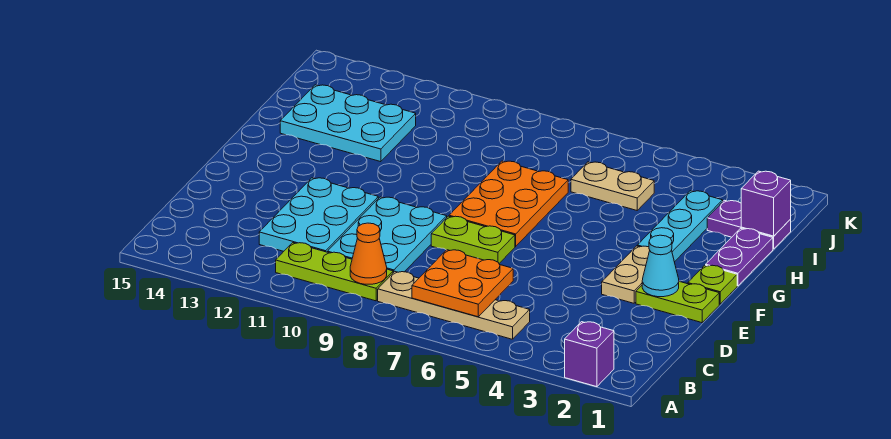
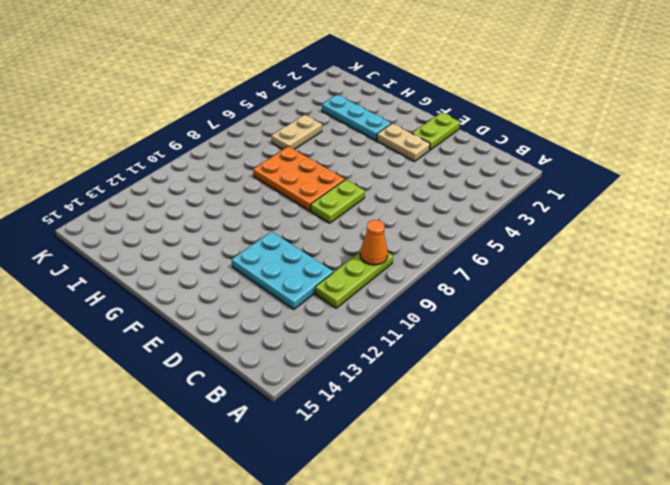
none -> purple brick A2 level 1
none -> tan plate B5:B8 level 1
none -> cyan plate C9:E10 level 1

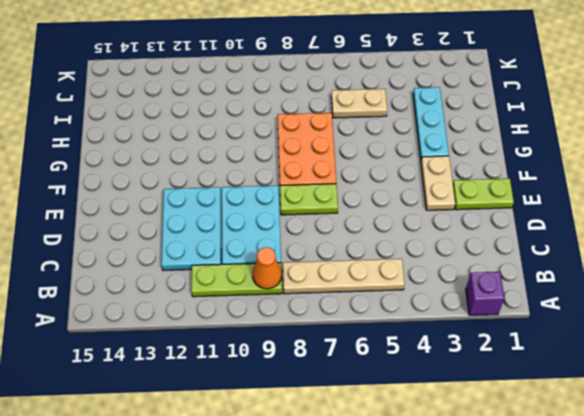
none -> lime plate F1 level 1
none -> purple plate G1:H1 level 1
none -> cyan plate H12:I14 level 1

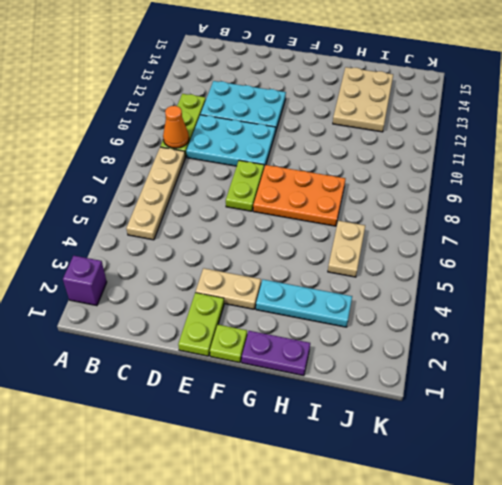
tan plate H12:I14 level 1 -> cyan plate H12:I14 level 1
none -> purple plate I1:I2 level 1
none -> orange plate B6:C7 level 2
none -> cyan cone E2 level 2

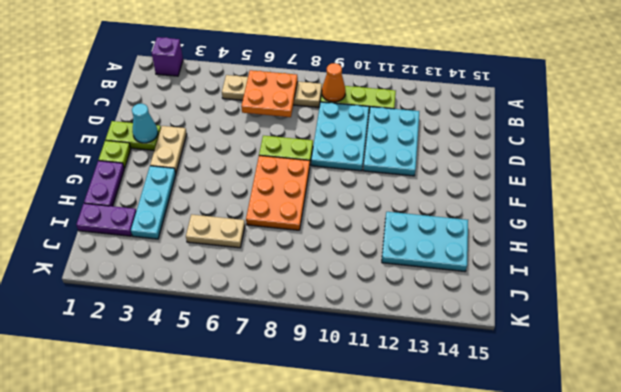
none -> purple brick I1 level 2

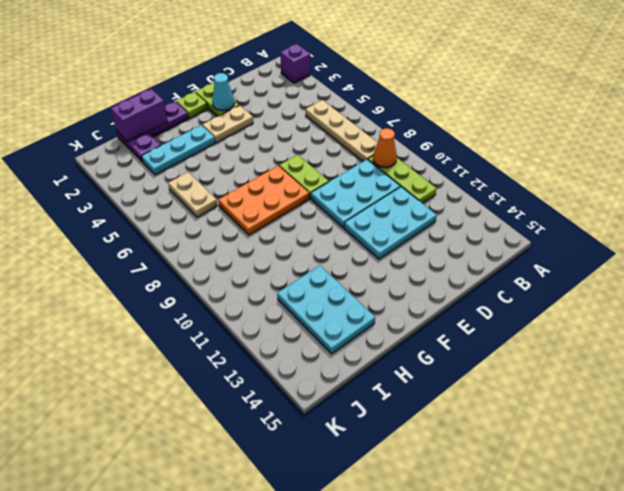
purple brick H1:I1 level 2 -> purple brick I1 level 2
none -> orange plate B6:C7 level 2

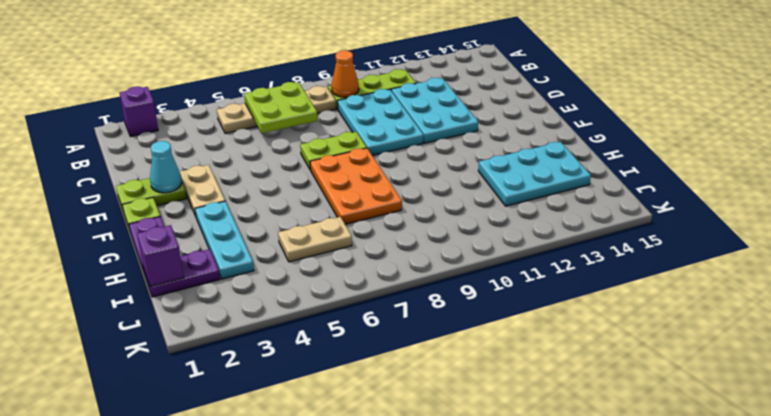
lime plate B6:C7 level 2 -> orange plate B6:C7 level 2

